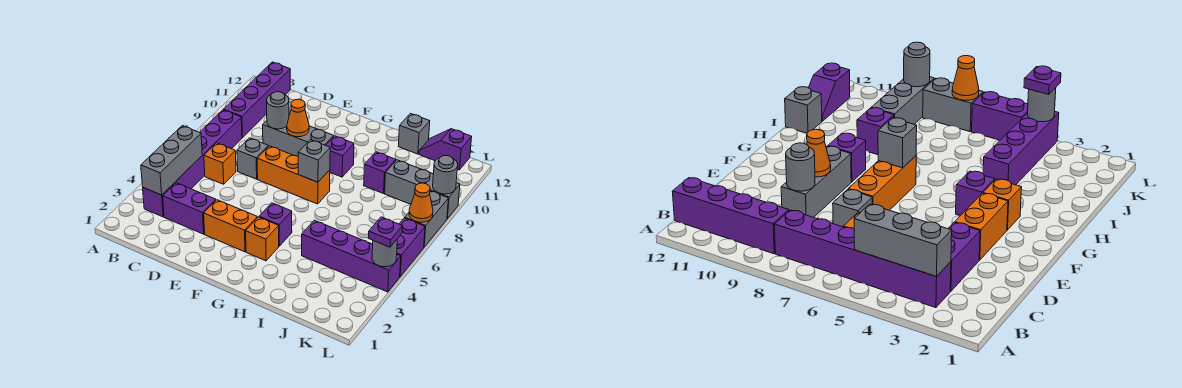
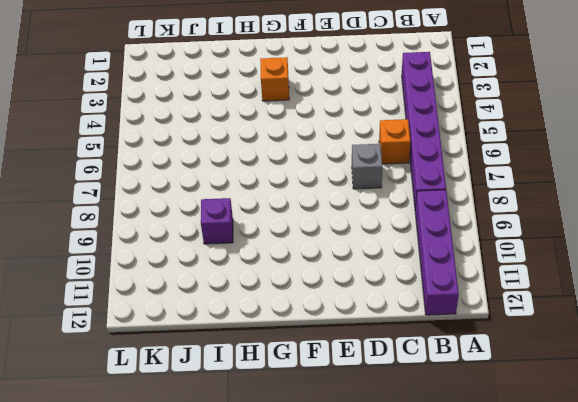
none -> purple brick C3:D3 level 1
none -> grey brick D9:F9 level 1
none -> orange brick E3:F3 level 1

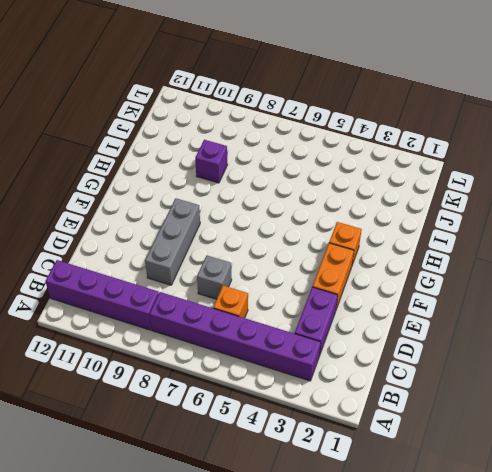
none -> orange brick E7:G7 level 1
none -> purple brick G4 level 1
none -> purple brick G9 level 1

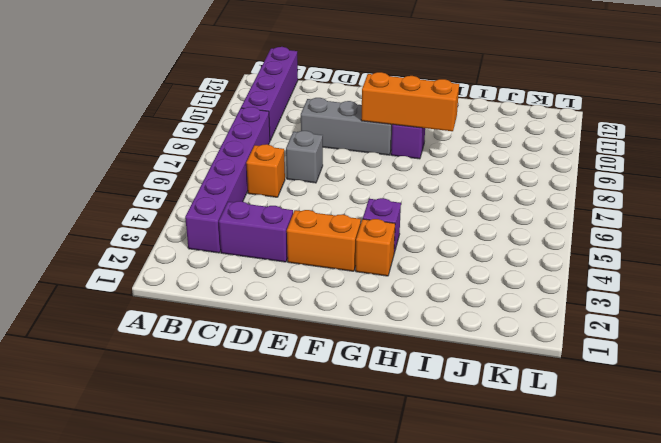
orange brick F9:H9 level 2 -> orange brick E7:G7 level 1
none -> purple brick I4:L4 level 1
none -> purple brick I9 level 1
none -> grey brick I12 level 1

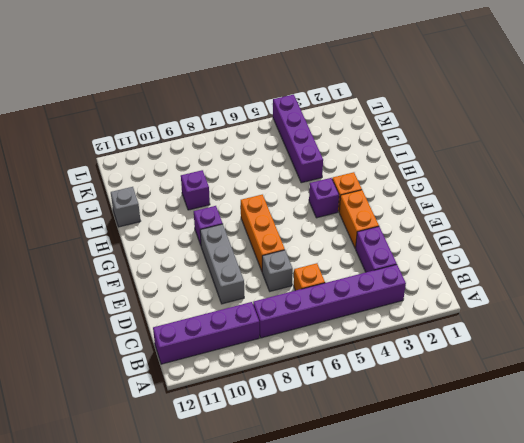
none -> grey brick J9:L9 level 1
none -> purple slope J12:K12 level 1 top K
none -> purple brick L5:L6 level 1

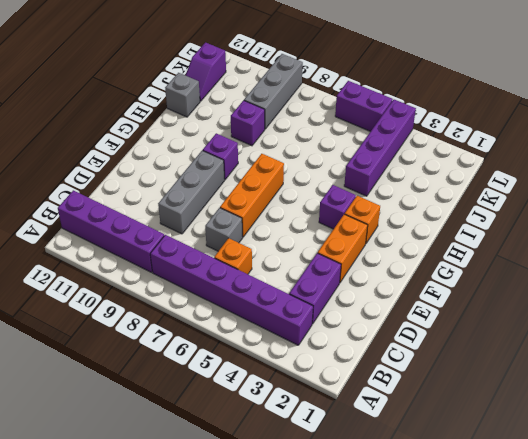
none -> grey brick L7:L8 level 1
none -> grey brick B3:B5 level 2
none -> grey round brick D9 level 2

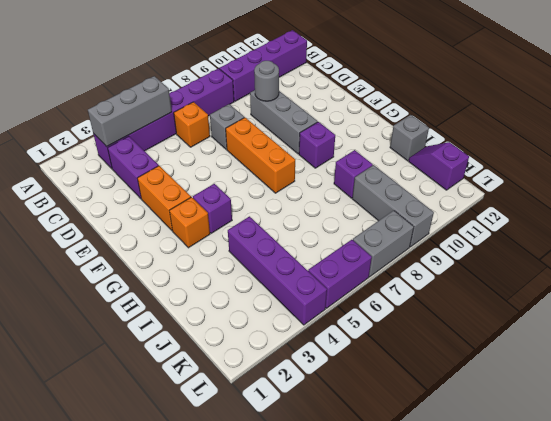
none -> orange cone E9 level 2
none -> grey brick G7 level 2
none -> grey round brick L4 level 2

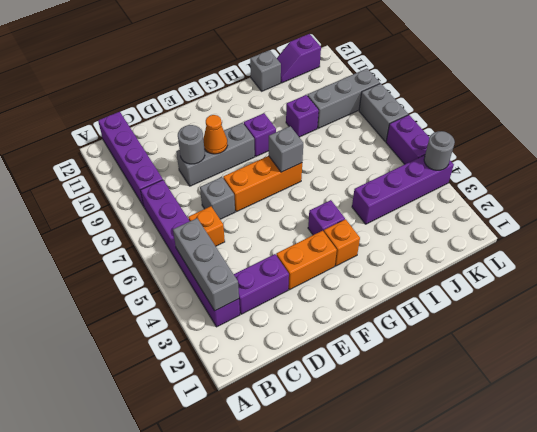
none -> orange cone L7 level 2
none -> grey round brick L9 level 2
none -> purple plate L4 level 3

